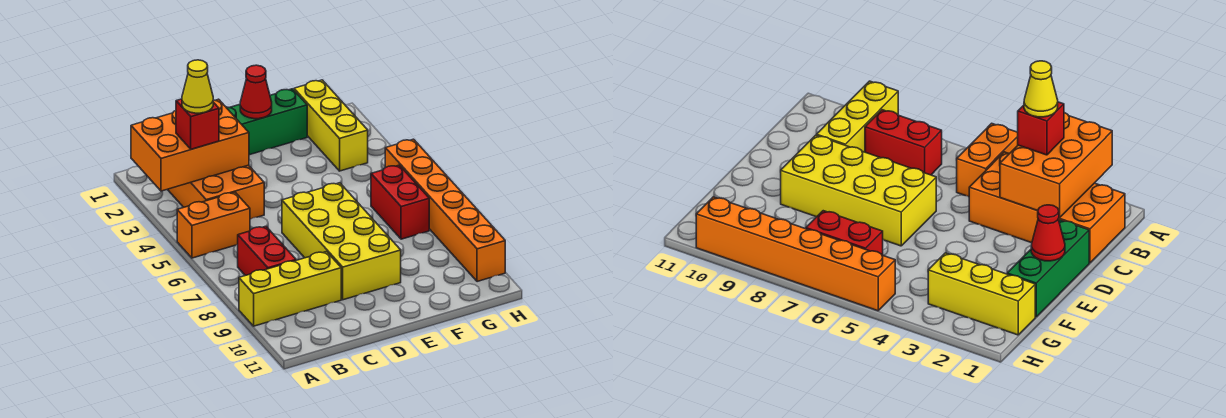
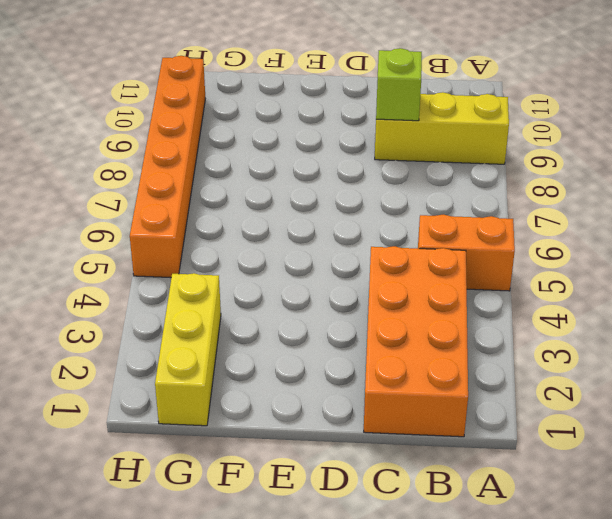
lime brick C9 level 2 -> none
none -> red brick B7:B8 level 1
none -> green brick D1:F1 level 1
none -> yellow brick D6:E9 level 1

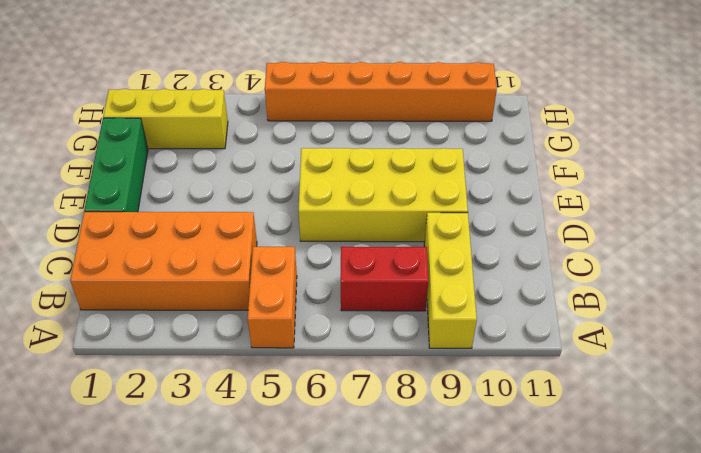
none -> red brick G6:G7 level 1
none -> orange brick A2:C3 level 2
none -> red cone E1 level 2

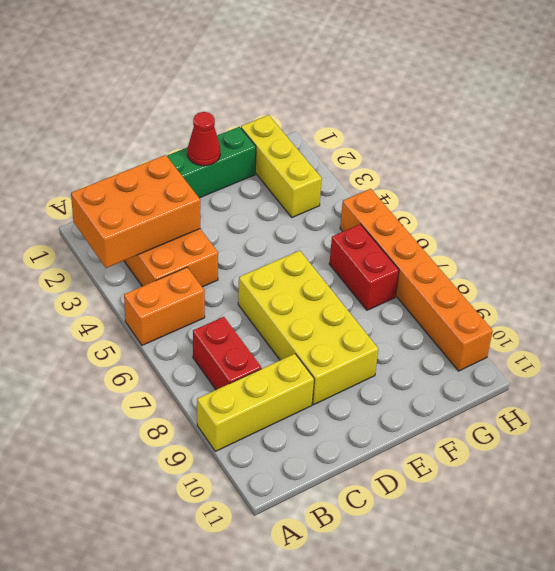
none -> red brick B3 level 3
none -> yellow cone B3 level 4

